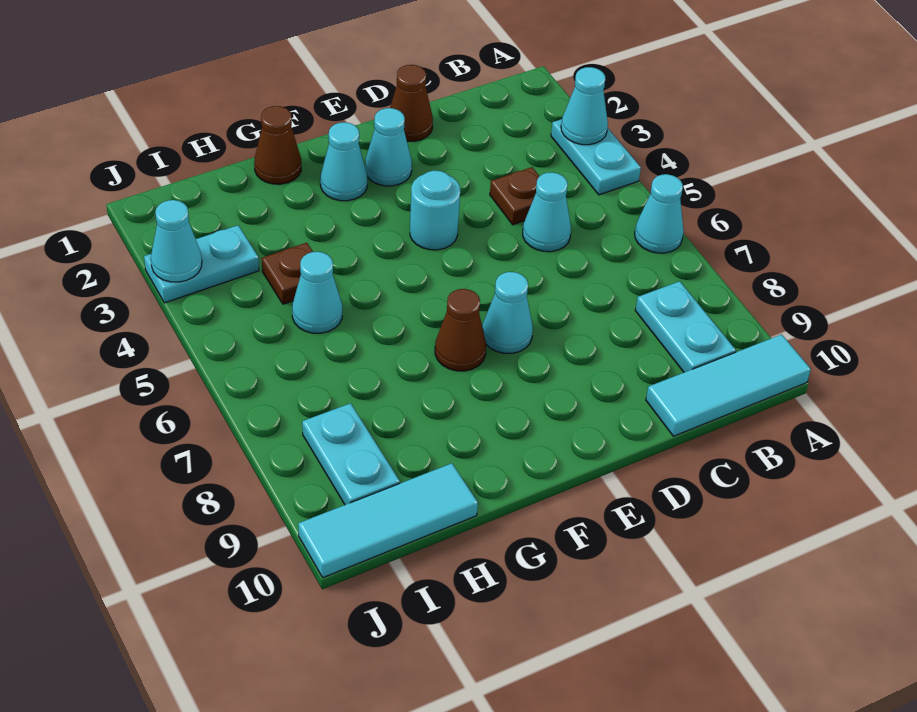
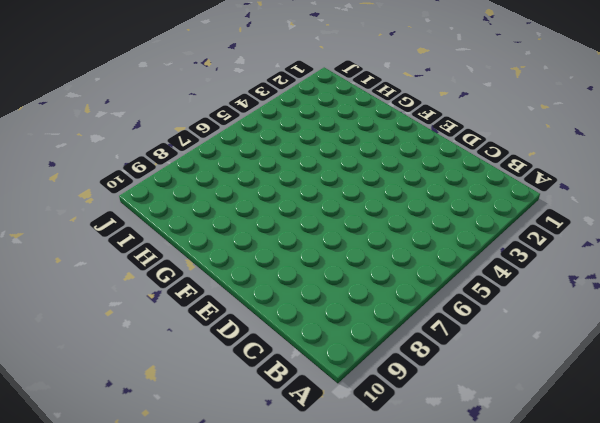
none -> cyan plate A3:A4 level 1
none -> cyan cone A6 level 1
none -> cyan tile A10:C10 level 1

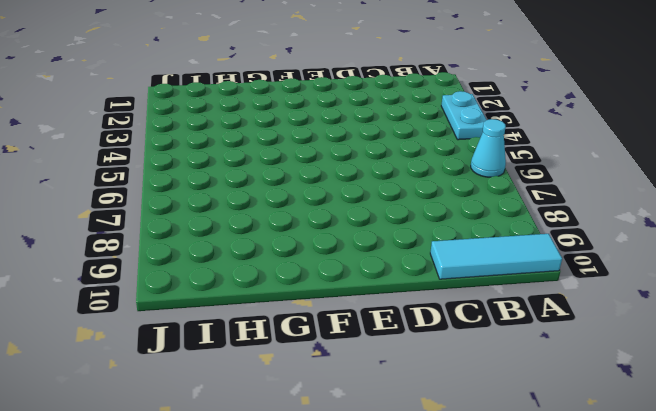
none -> cyan plate B8:B9 level 1
none -> brown plate C4 level 1
none -> cyan cone C5 level 1

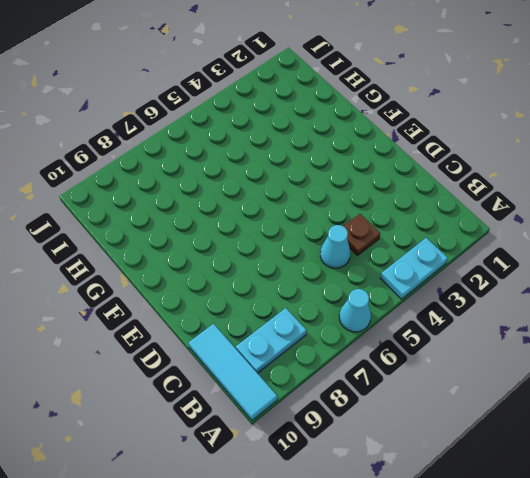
none -> brown cone D1 level 1
none -> cyan cone E2 level 1
none -> cyan round brick E4 level 1

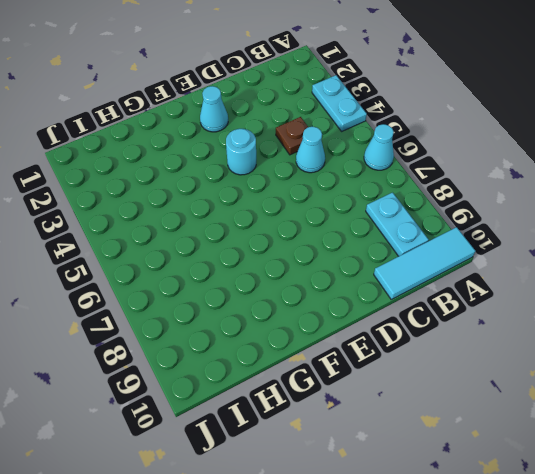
none -> brown cone D1 level 1
none -> cyan cone E7 level 1
none -> cyan cone F2 level 1

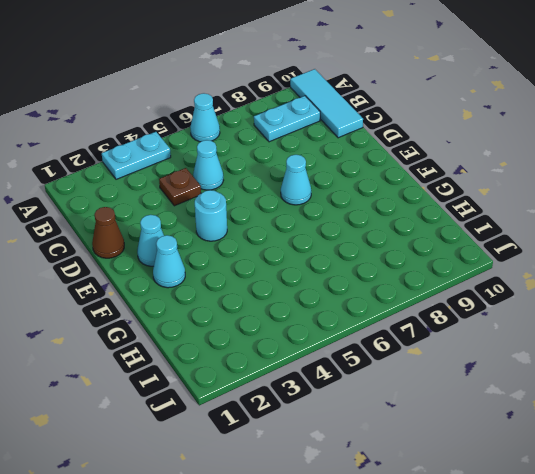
none -> brown cone F7 level 1
none -> brown cone G1 level 1
none -> brown plate H4 level 1

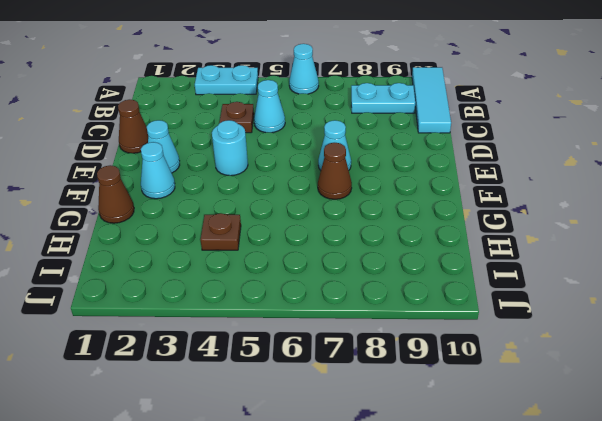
none -> cyan cone H5 level 1
none -> cyan tile H10:J10 level 1
none -> cyan plate I3:J3 level 1

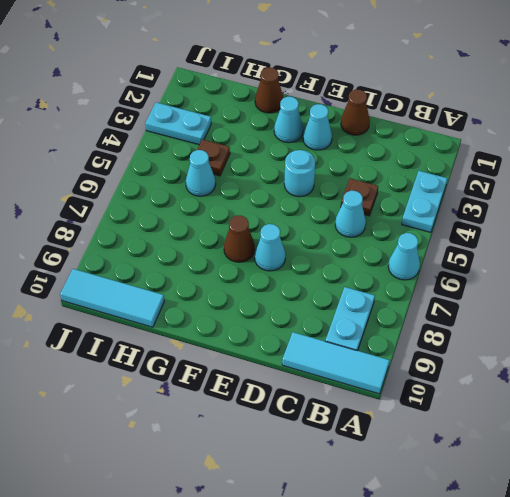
none -> cyan plate I8:I9 level 1
none -> cyan cone A3 level 2
none -> cyan cone J3 level 2

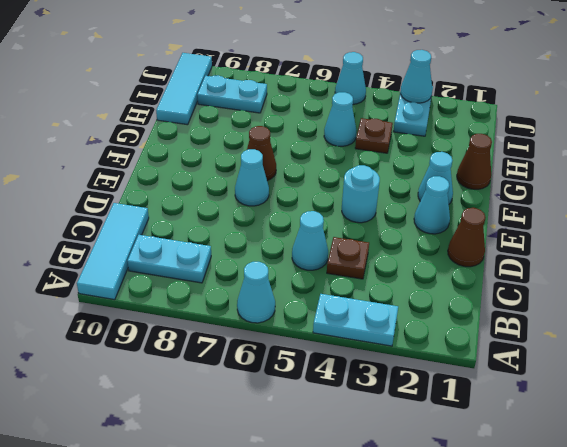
cyan cone J5 level 1 -> cyan cone A3 level 2

